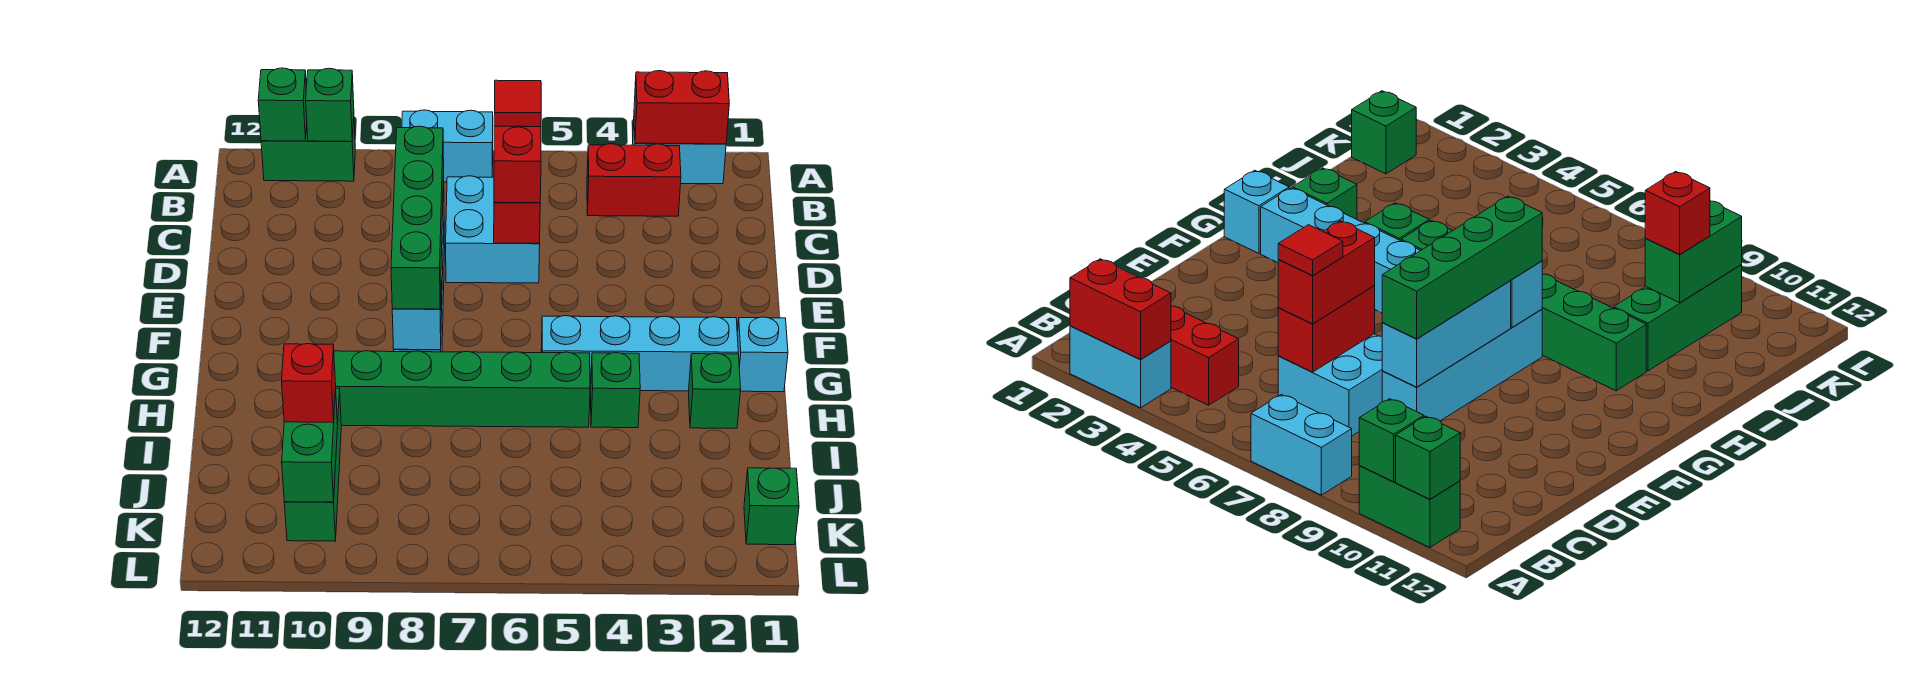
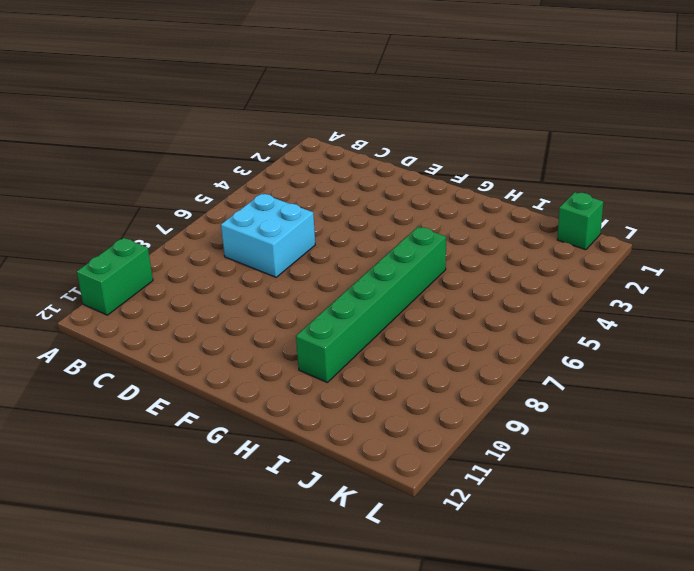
none -> cyan brick A2:A3 level 1
none -> cyan brick A7:A8 level 1
none -> red brick B3:B4 level 1

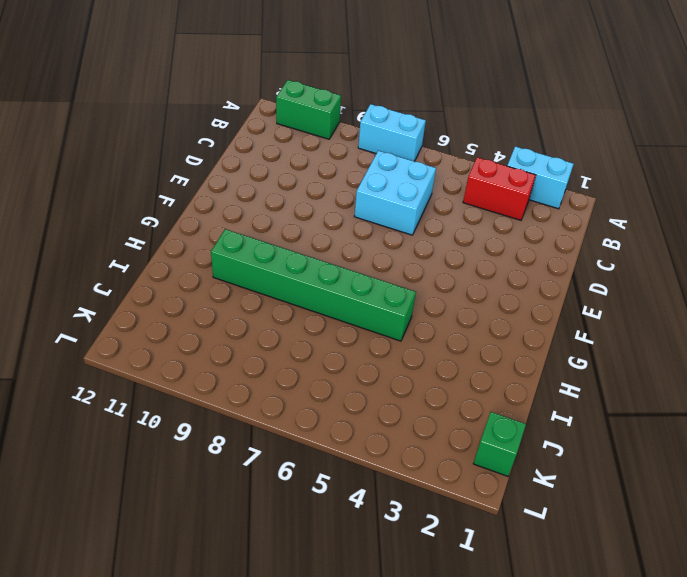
none -> cyan brick D8:G8 level 1
none -> cyan brick G1 level 1
none -> cyan brick G2:G5 level 1

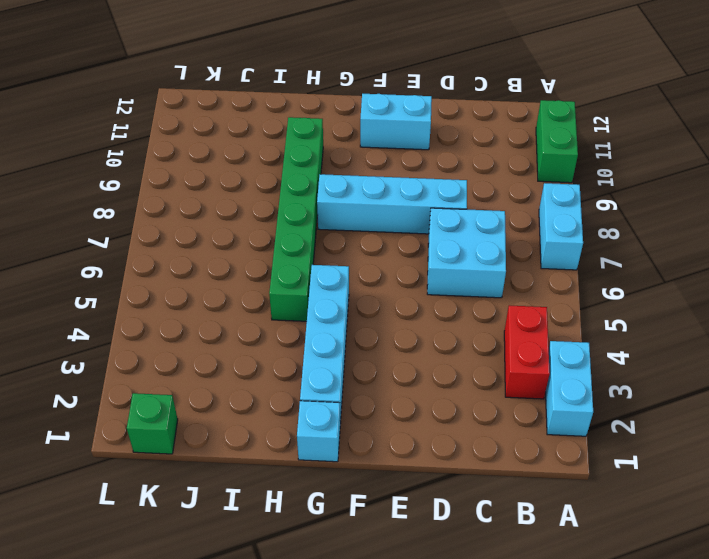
cyan brick E11:F11 level 1 -> none
none -> green brick H2 level 1
none -> green brick H4 level 1
none -> green brick I10:K10 level 1

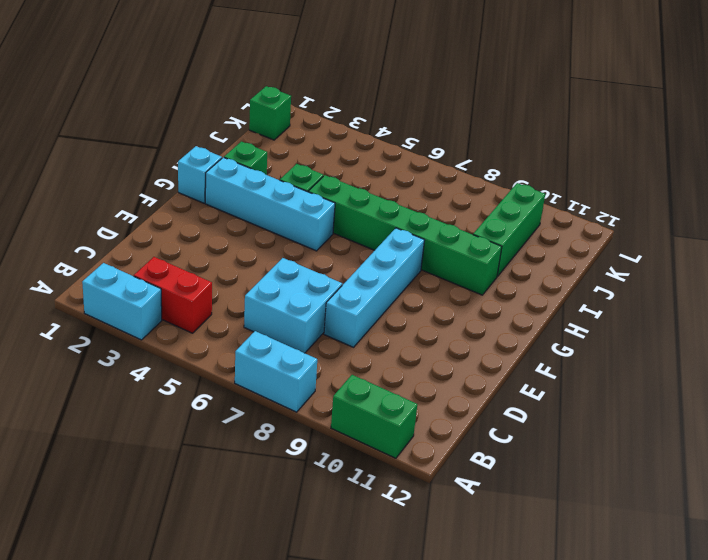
none -> red brick A2:A3 level 2
none -> green brick A10 level 2
none -> green brick A11 level 2

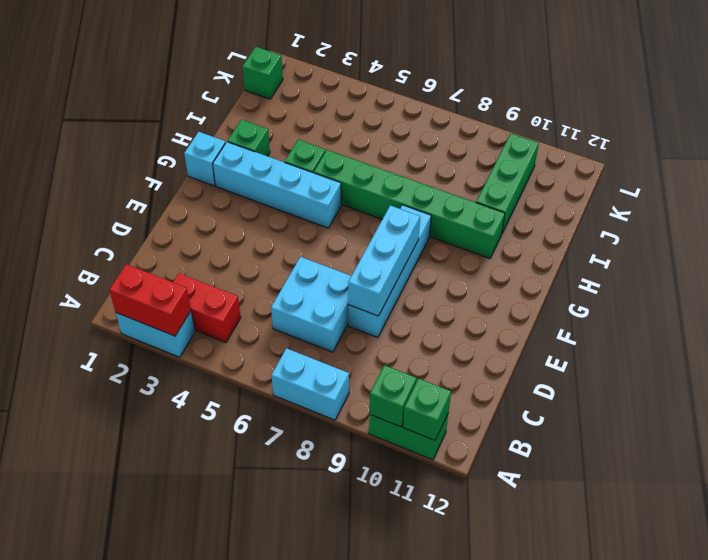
none -> red brick C6:D6 level 2
none -> cyan brick G8 level 2
none -> green brick J10:K10 level 2

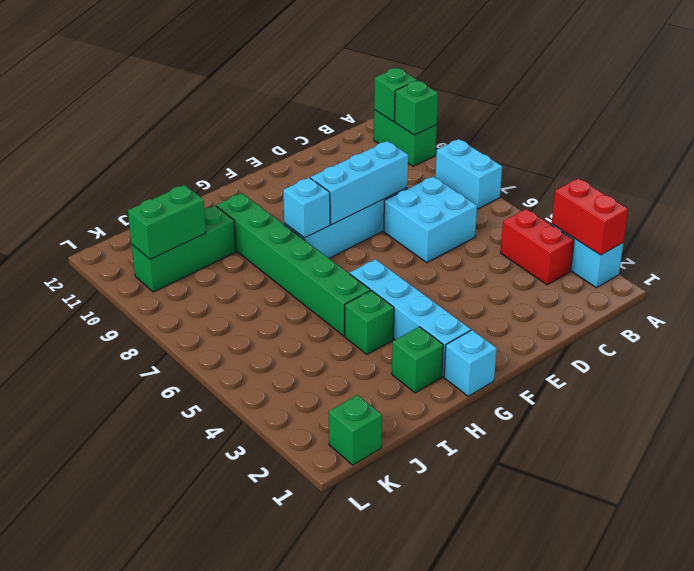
none -> red brick C6:D6 level 2
none -> red brick C6:D6 level 3
none -> green brick D8:G8 level 3

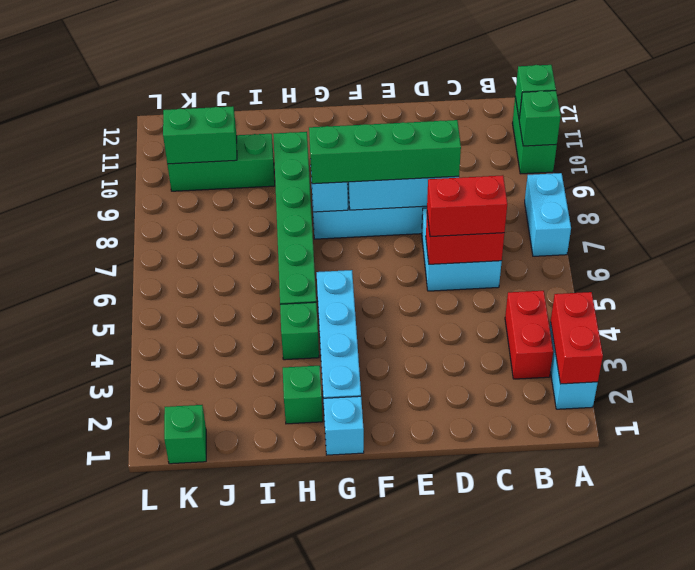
none -> red brick J10 level 3
none -> red tile C6 level 4

